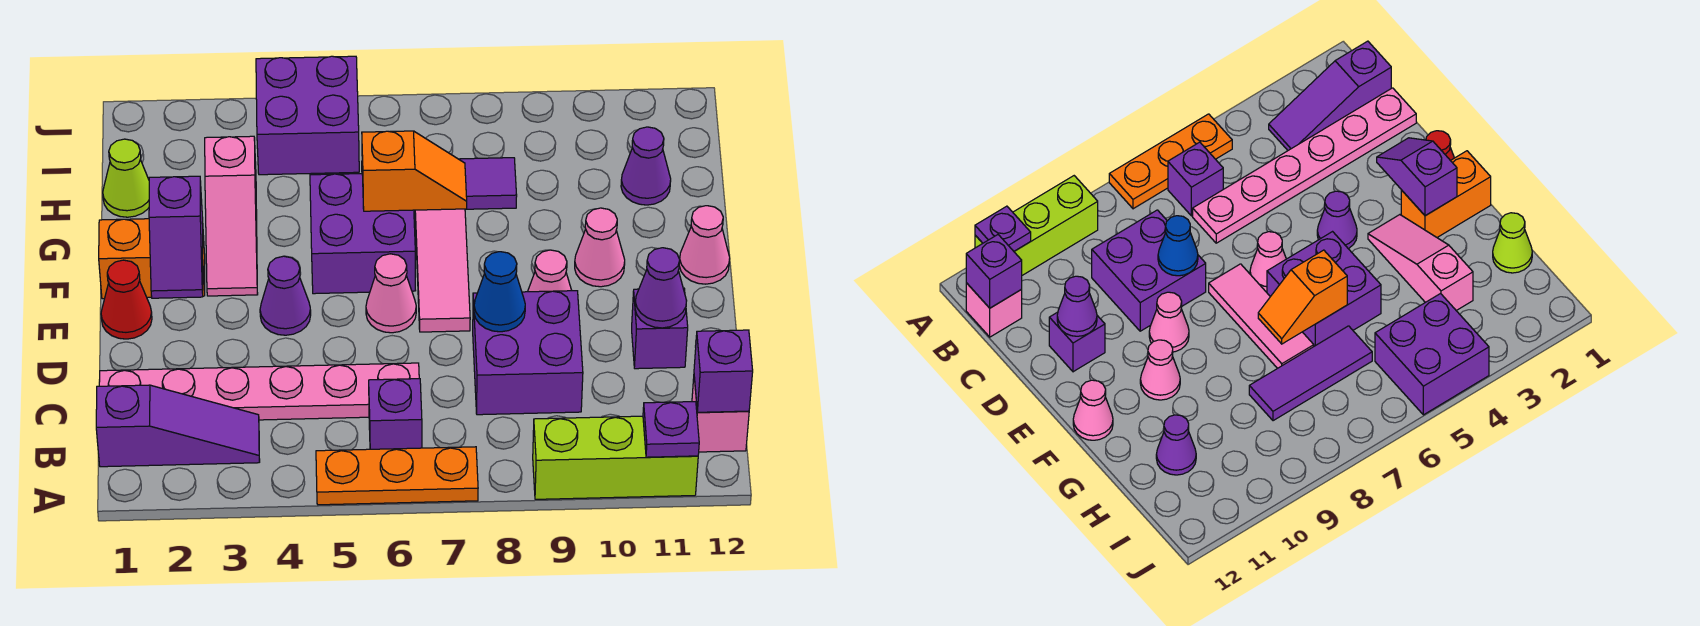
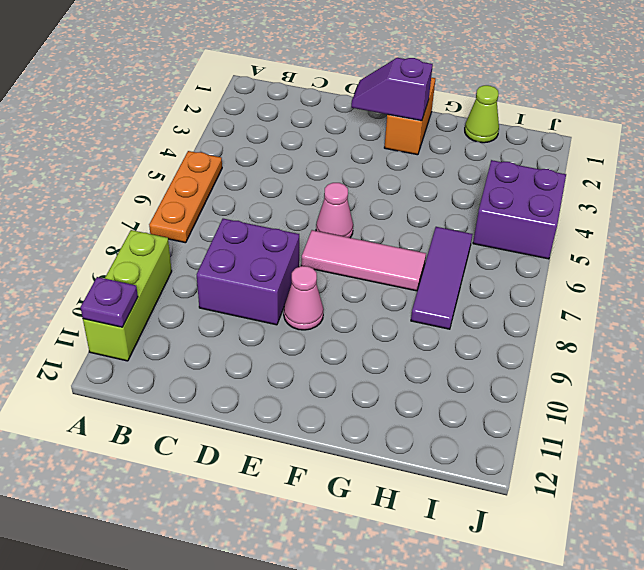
none -> purple slope B1:B3 level 1 top 1
none -> purple brick B6 level 1
none -> pink brick B12 level 1

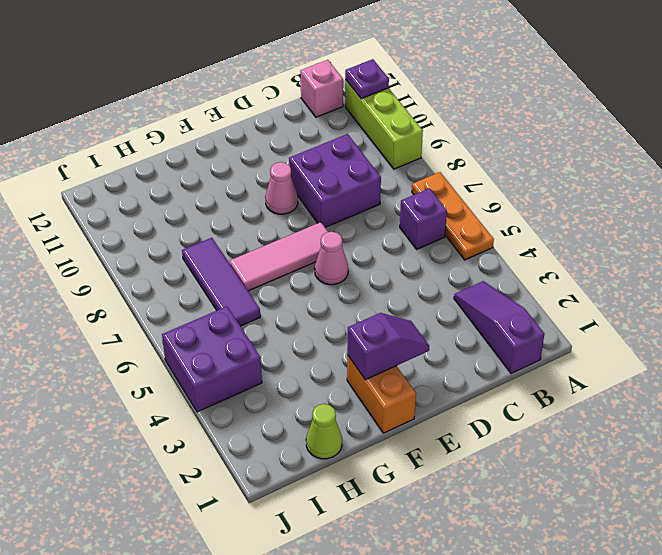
none -> pink plate C1:C6 level 1
none -> purple brick D11 level 1
none -> red cone E1 level 1

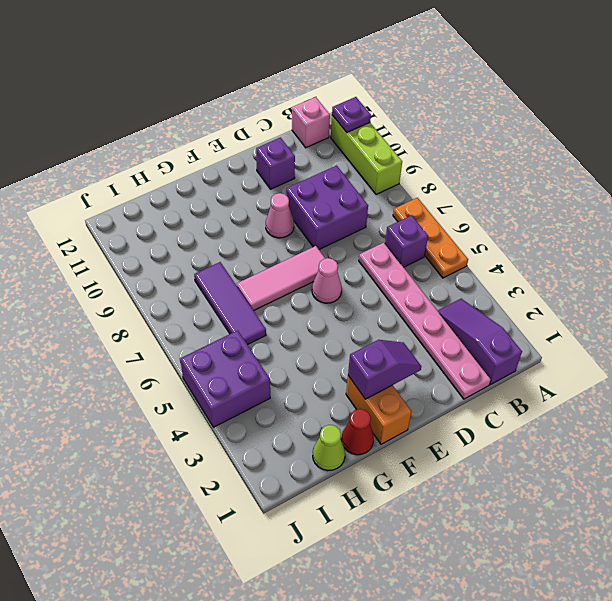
red cone G1 level 1 -> red cone E1 level 1
none -> purple cone E4 level 1
none -> pink slope F3:H3 level 1 top H
none -> purple brick F5:G6 level 1

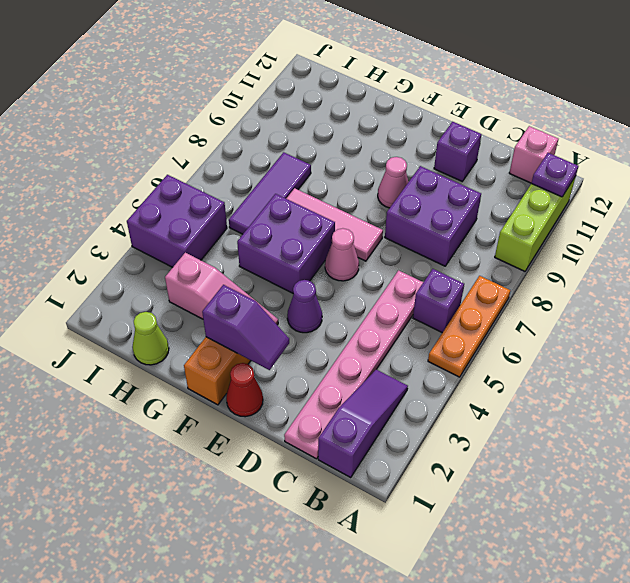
none -> pink cone F10 level 1
none -> pink cone F12 level 1
none -> purple cone H11 level 1

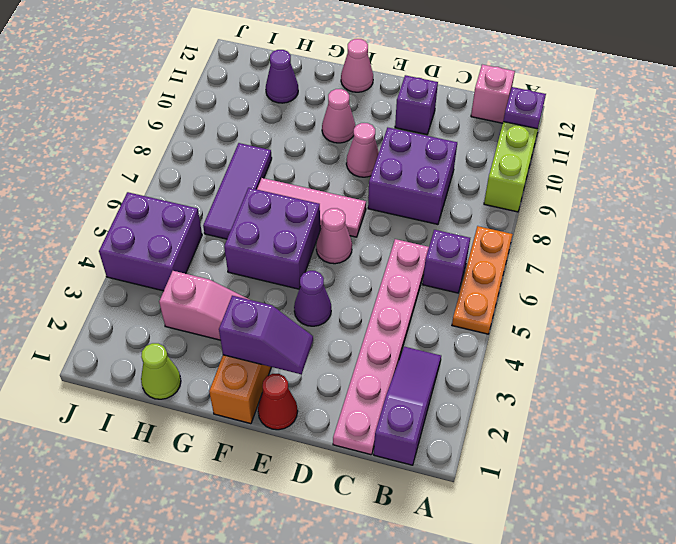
none -> purple brick B12 level 2
none -> blue cone D8 level 2
none -> purple cone D11 level 2

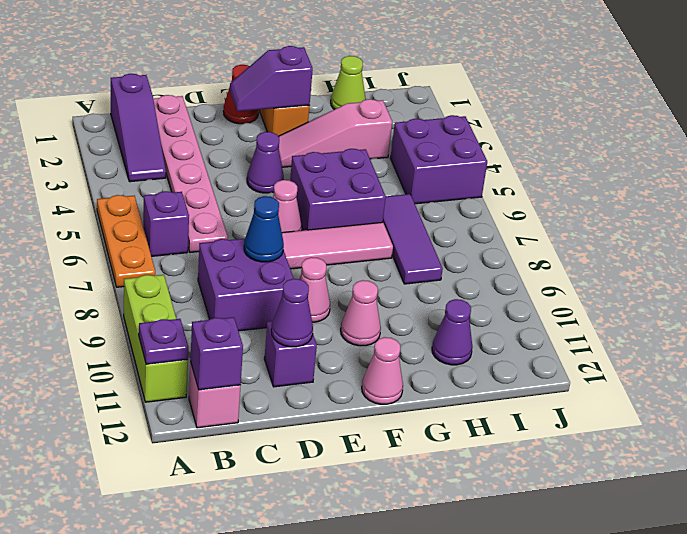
none -> orange slope G6:G7 level 2 top 6

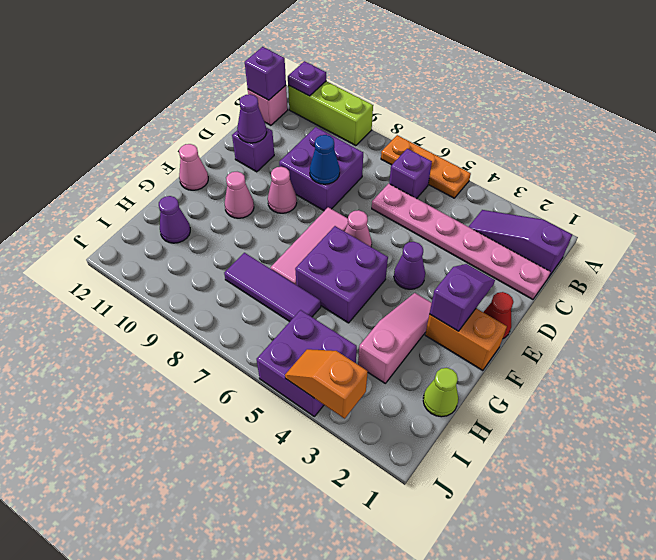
orange slope J3:J4 level 2 top 3 -> orange slope G6:G7 level 2 top 6

